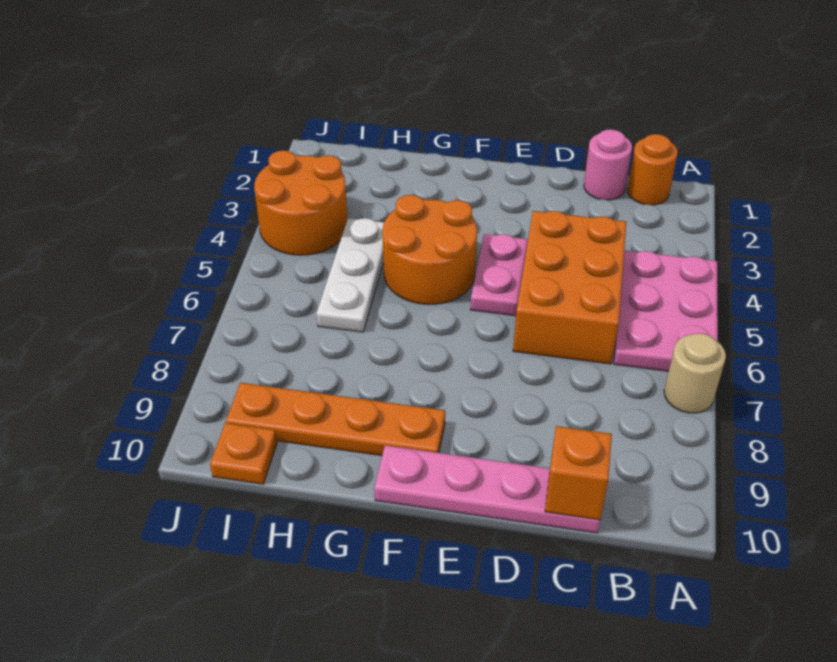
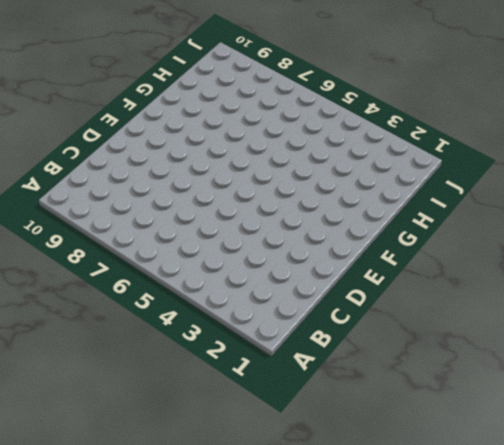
none -> pink plate A4:B6 level 1
none -> tan round brick A7 level 1
none -> orange round brick B1 level 1

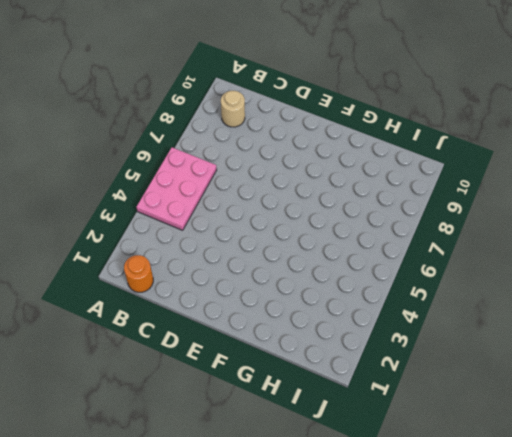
tan round brick B9 level 1 -> tan round brick A7 level 1
none -> pink round brick C1 level 1
none -> orange brick C4:D6 level 1
none -> pink plate C10:F10 level 1

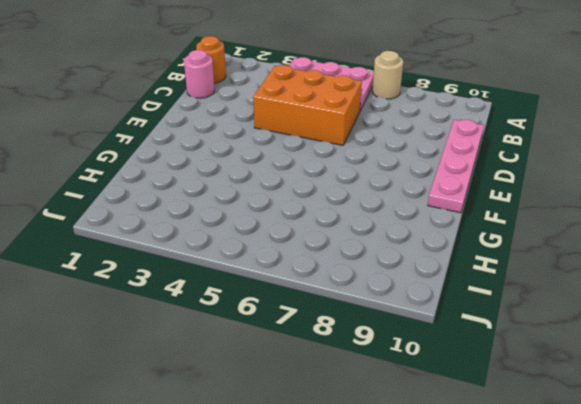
none -> pink plate E4:E5 level 1
none -> orange round brick F4:G5 level 1
none -> orange plate F9:I9 level 1

